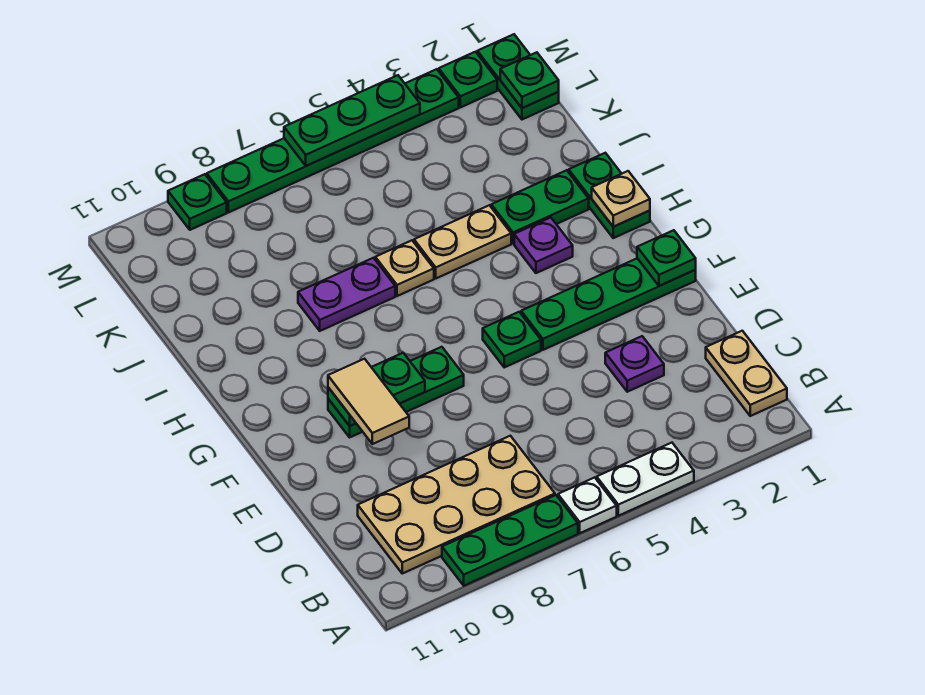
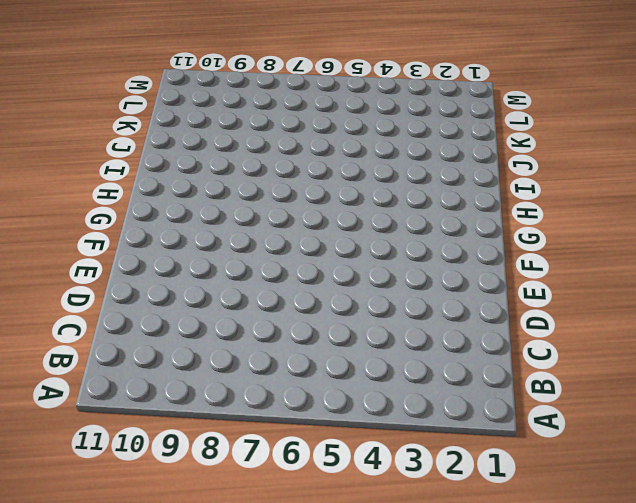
none -> white plate A4:A5 level 1
none -> white plate A6 level 1
none -> green plate A7:A9 level 1

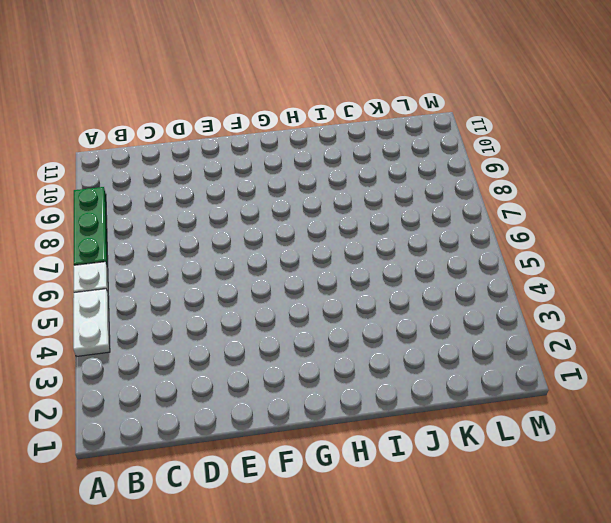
none -> tan plate B1:C1 level 1
none -> tan plate B7:C10 level 1
none -> purple plate D3 level 1

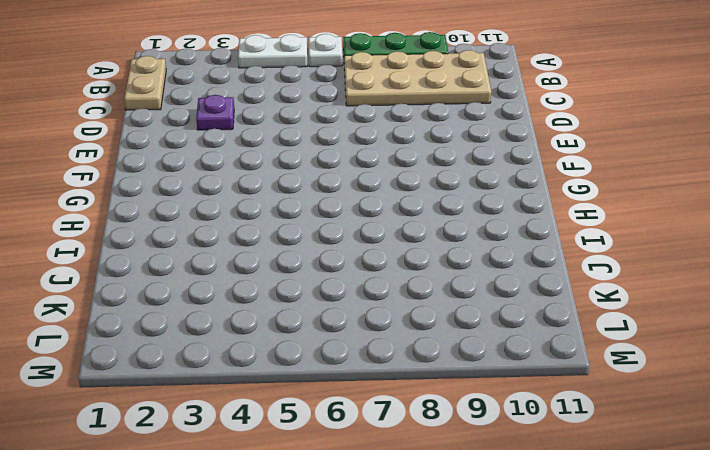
none -> green plate F1:F4 level 1
none -> green plate F5 level 1
none -> green plate F7:F9 level 1

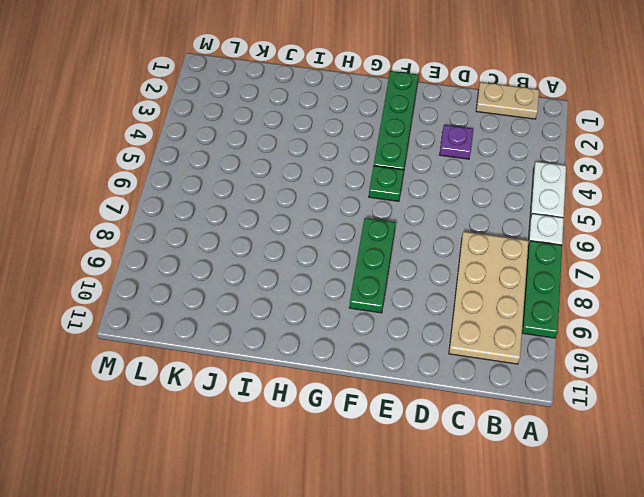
none -> green plate H1:I1 level 1
none -> purple plate H3 level 1
none -> green plate I2:I3 level 1

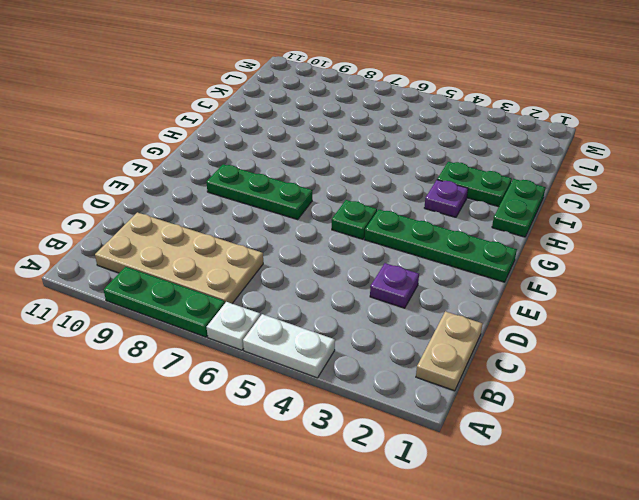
none -> tan plate I4:I5 level 1
none -> tan plate I6 level 1
none -> purple plate I7:I8 level 1

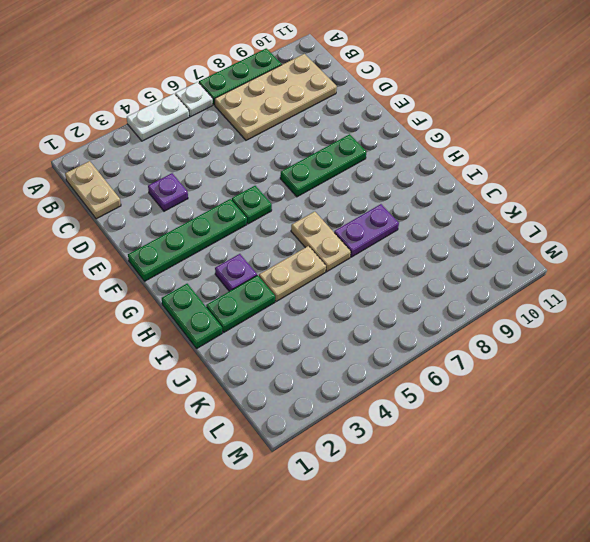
tan plate H6:I6 level 1 -> tan plate I6 level 1
none -> green plate L1:M1 level 1
none -> green plate M2 level 1
none -> green plate M3:M8 level 1

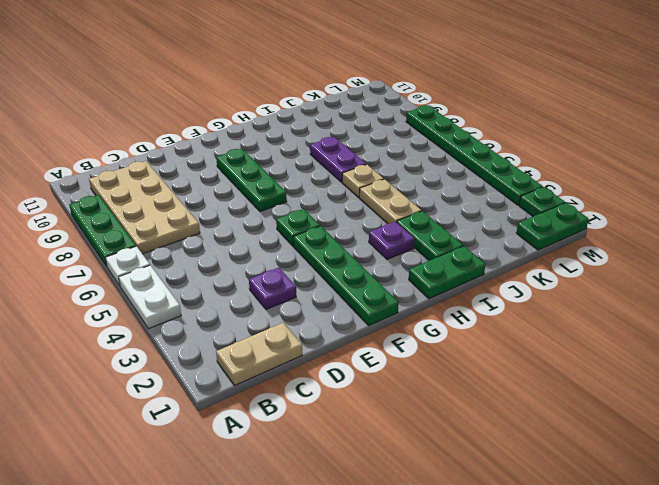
none -> green plate M9 level 1
none -> green plate F1 level 2
none -> green plate F8:F9 level 2

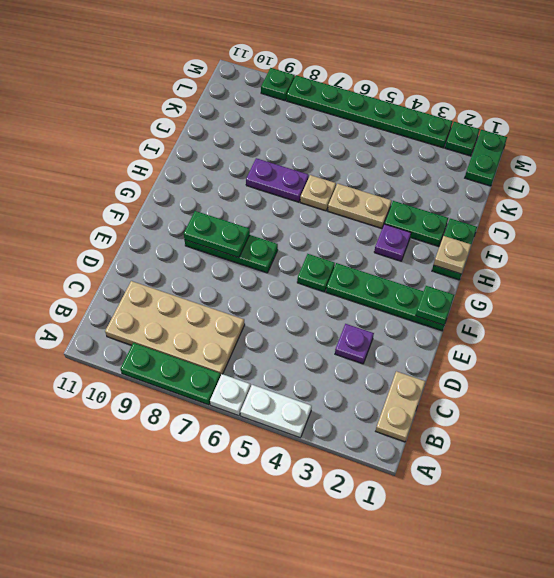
none -> green plate L1 level 2
none -> green plate M4:M6 level 2
none -> tan tile E9:F9 level 3

